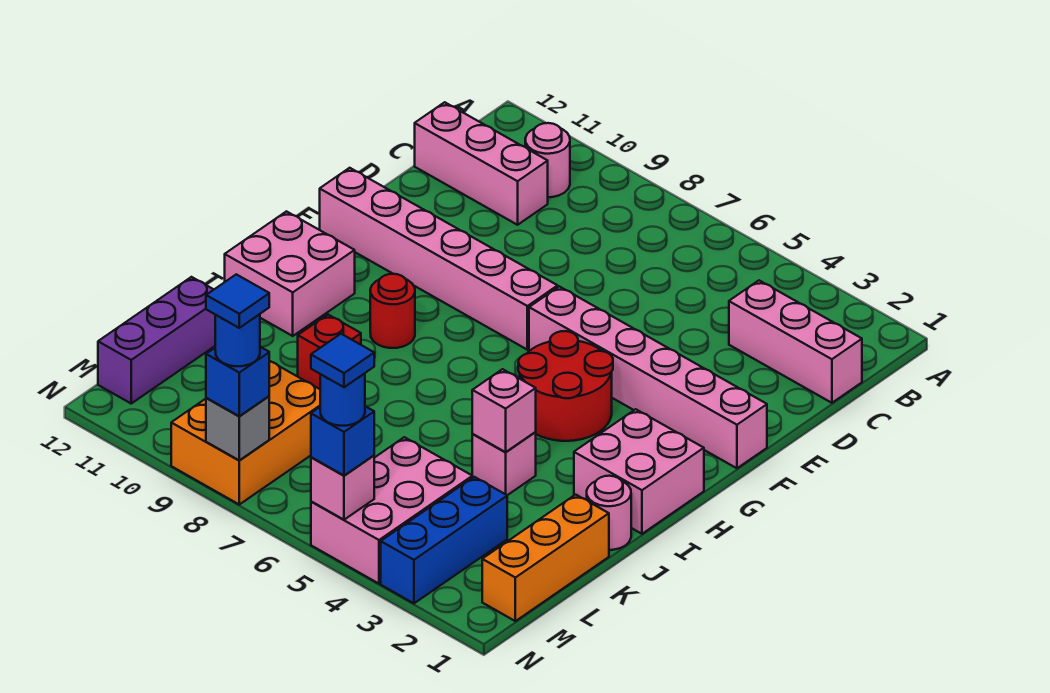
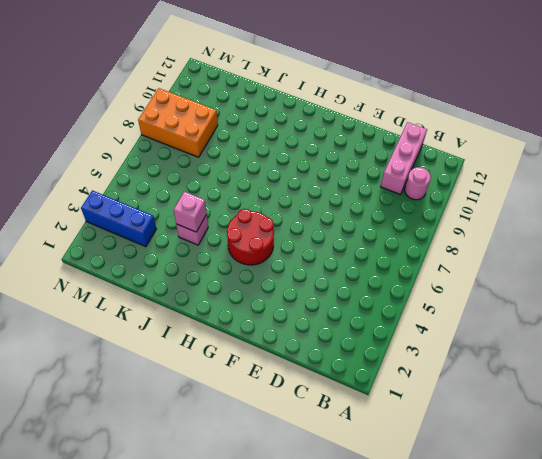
none -> pink brick C1:C3 level 1
none -> pink brick F1:F6 level 1
none -> pink brick F7:F12 level 1

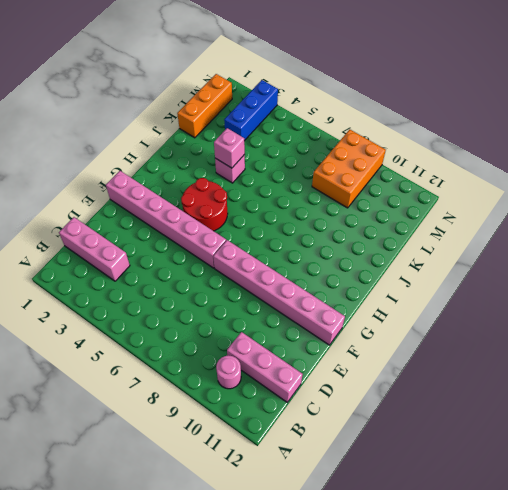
none -> pink brick H1:I2 level 1
none -> red round brick H9 level 1
none -> pink brick H11:I12 level 1

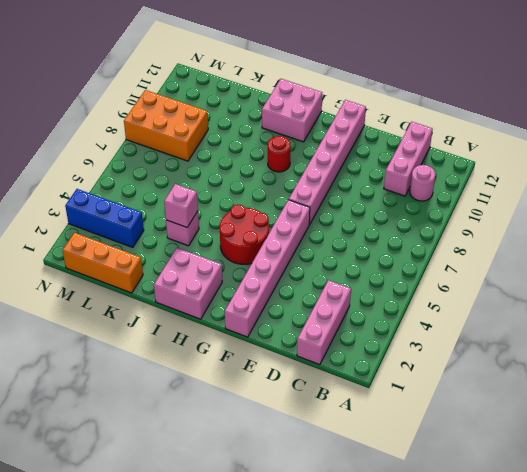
none -> pink round brick J1 level 1
none -> red brick J9 level 1
none -> purple brick K12:M12 level 1

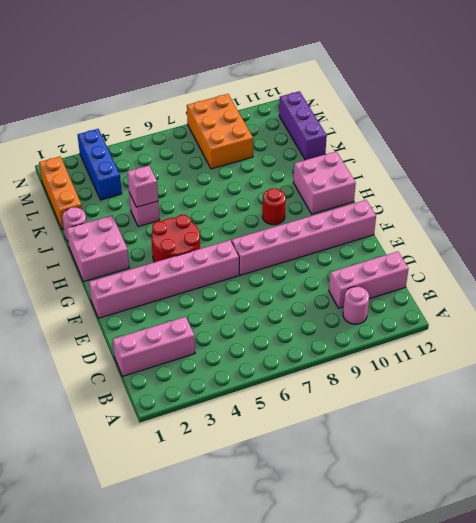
none -> red brick J9 level 1
none -> pink brick L4:N5 level 1
none -> pink brick N5 level 2

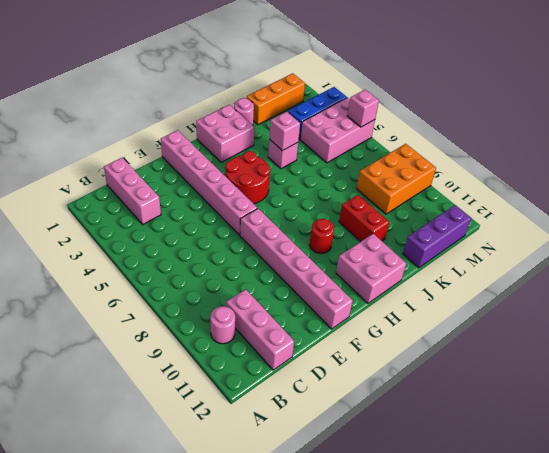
red brick J9:J10 level 1 -> red brick J9 level 1
none -> grey brick N8 level 2
none -> blue brick N5 level 3
none -> blue brick N8 level 3

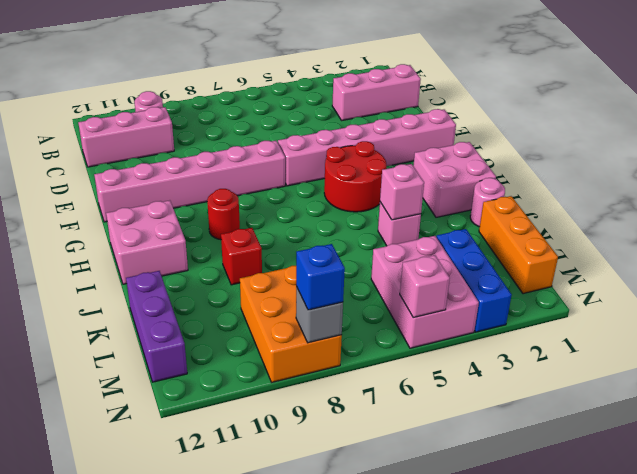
none -> blue brick N5 level 3
none -> blue round brick N5 level 4
none -> blue round brick N8 level 4

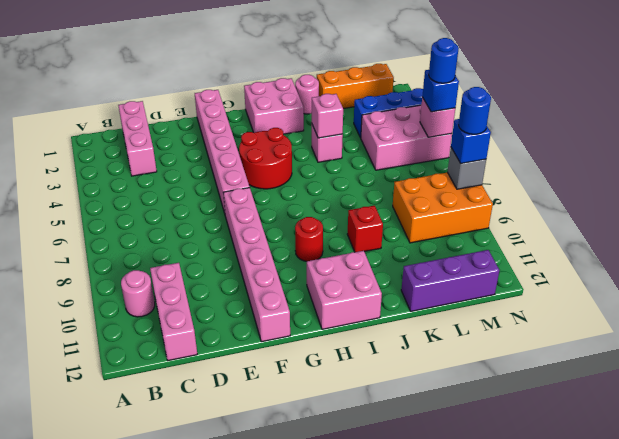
none -> blue tile N5 level 5
none -> blue tile N8 level 5

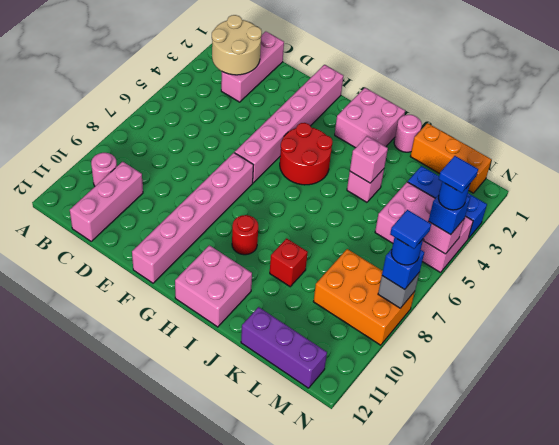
tan round brick B2:C3 level 2 -> none

